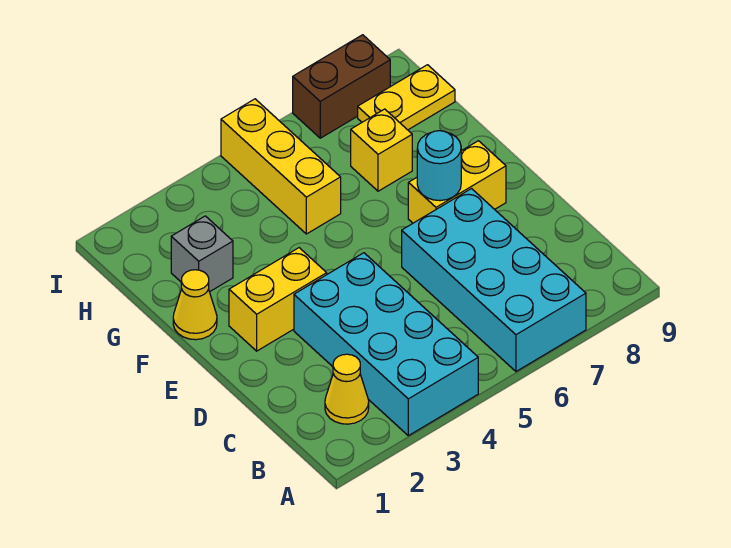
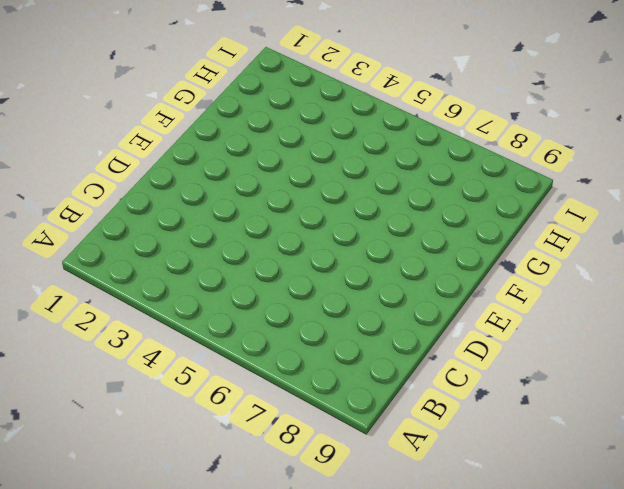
none -> cyan brick A3:D4 level 1
none -> cyan brick A6:D7 level 1
none -> yellow cone B2 level 1

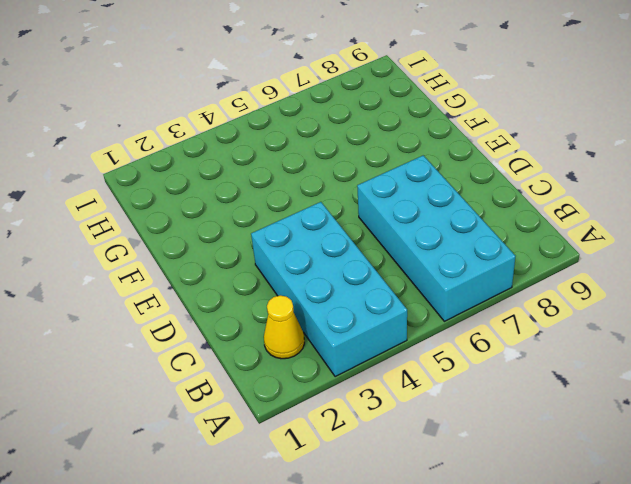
none -> yellow brick E2:E3 level 1
none -> yellow brick E7:E8 level 1
none -> yellow cone F1 level 1

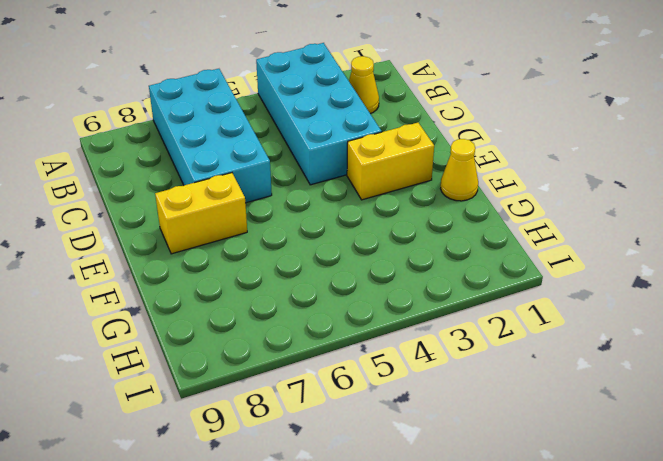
none -> grey brick G2 level 1
none -> yellow brick G5:I5 level 1
none -> yellow brick G7 level 1

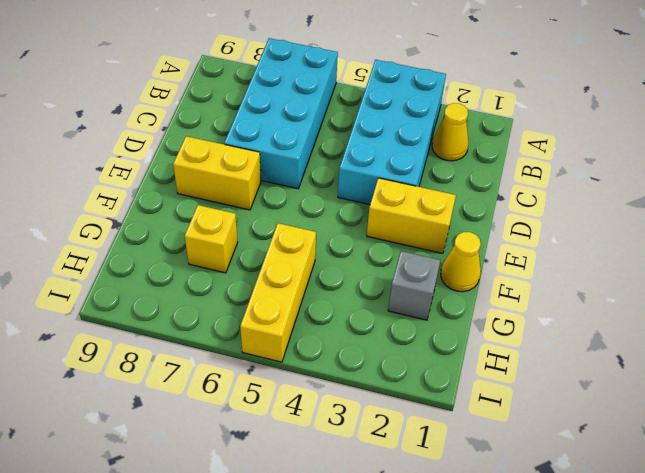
none -> yellow plate H8:H9 level 1
none -> brown brick I7:I8 level 1
none -> cyan round brick E7 level 2

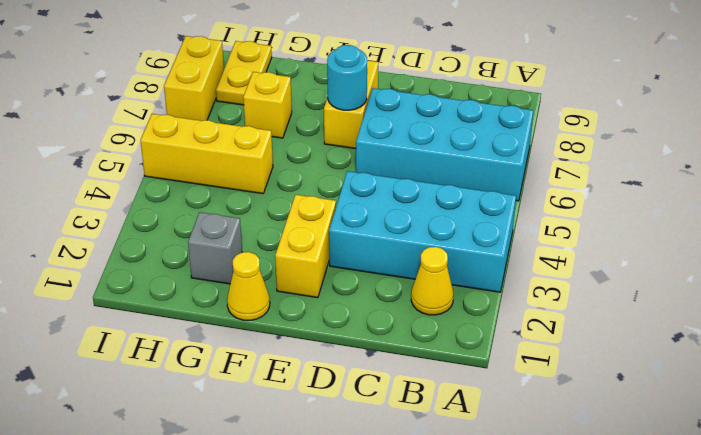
yellow brick I7:I8 level 1 -> brown brick I7:I8 level 1

